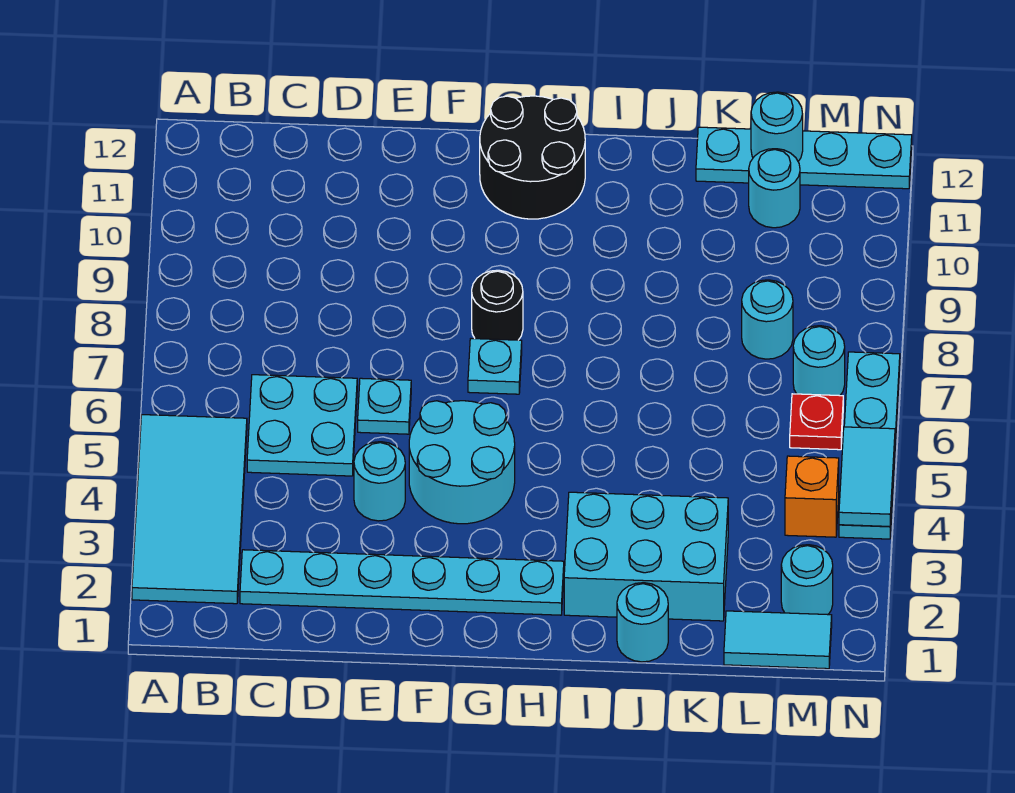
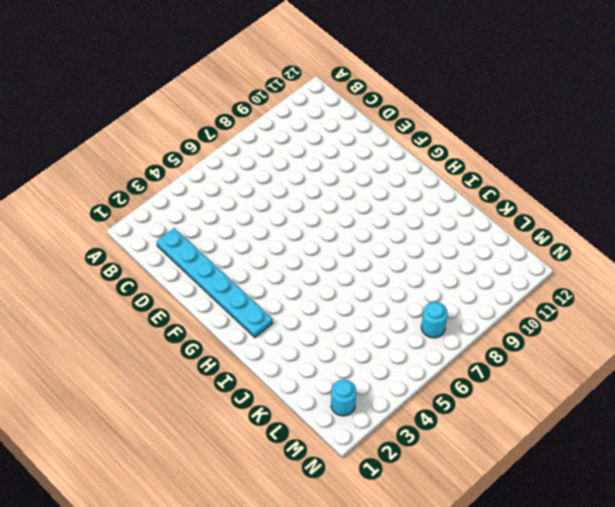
none -> cyan tile A2:B5 level 1
none -> cyan plate C5:D6 level 1
none -> cyan round brick E4 level 1

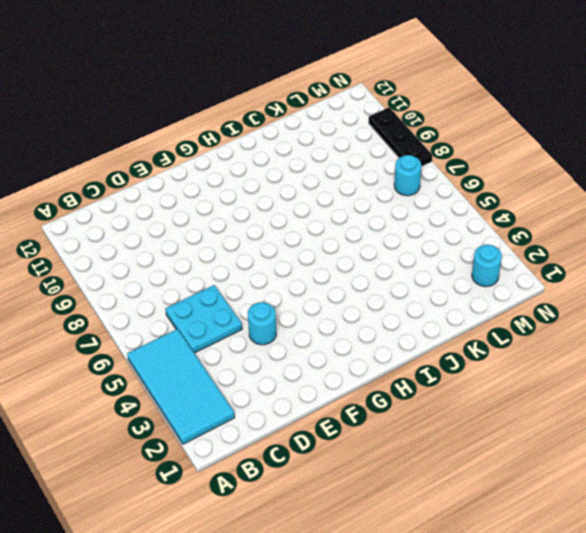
black plate N8:N10 level 1 -> none
none -> cyan plate C2:H2 level 1
none -> cyan plate E6 level 1
none -> cyan round brick F4:G5 level 1

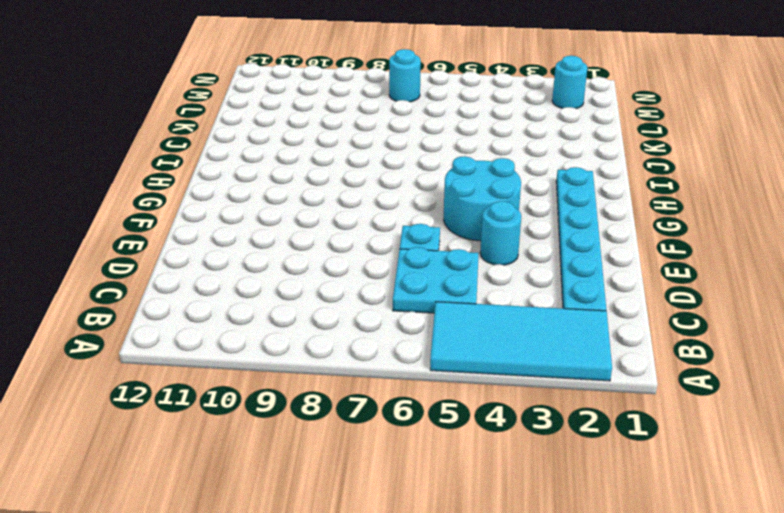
none -> cyan plate G7 level 1
none -> black round brick G8 level 1
none -> black round brick G11:H12 level 1

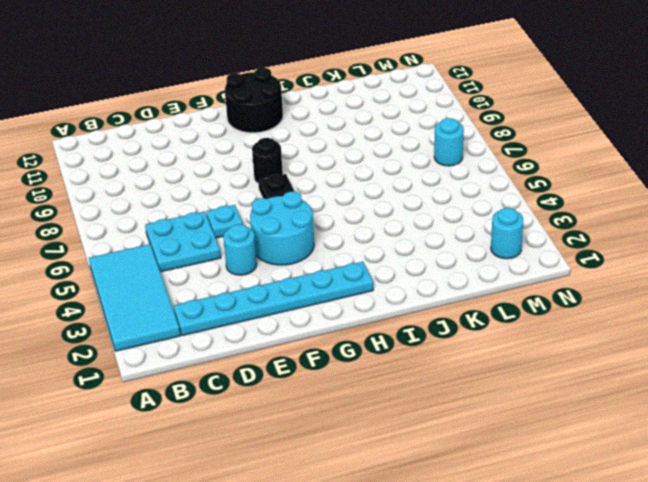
black plate G7 level 1 -> cyan plate G7 level 1
none -> cyan brick I2:K3 level 1
none -> cyan round brick J1 level 1
none -> cyan plate K12:N12 level 1

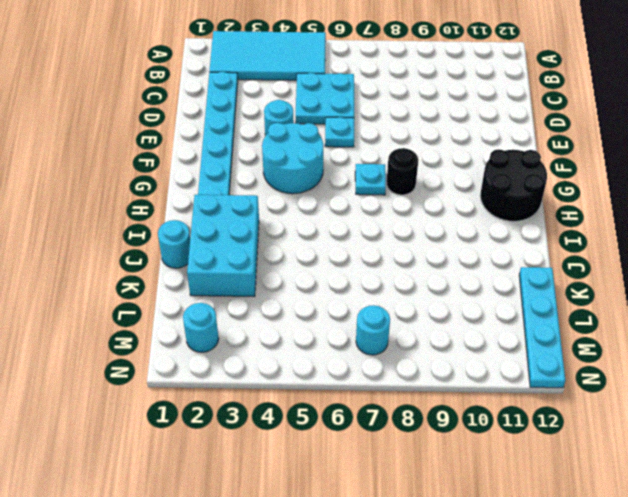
none -> cyan tile L1:M1 level 1
none -> cyan round brick L8 level 1
none -> cyan round brick L11 level 1

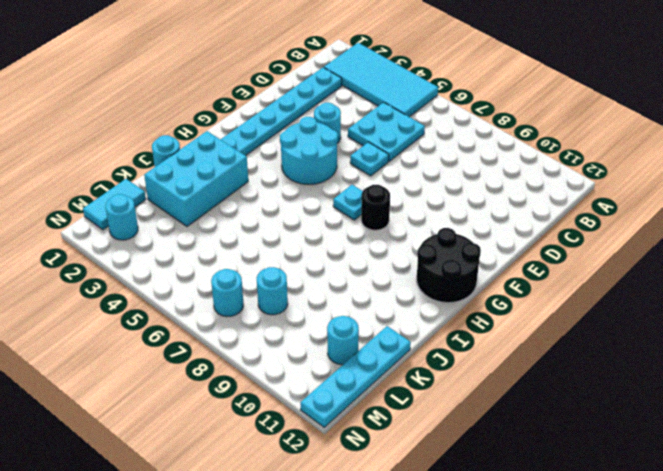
none -> orange brick M4 level 1
none -> red plate M6 level 1
none -> cyan plate N4:N7 level 1

